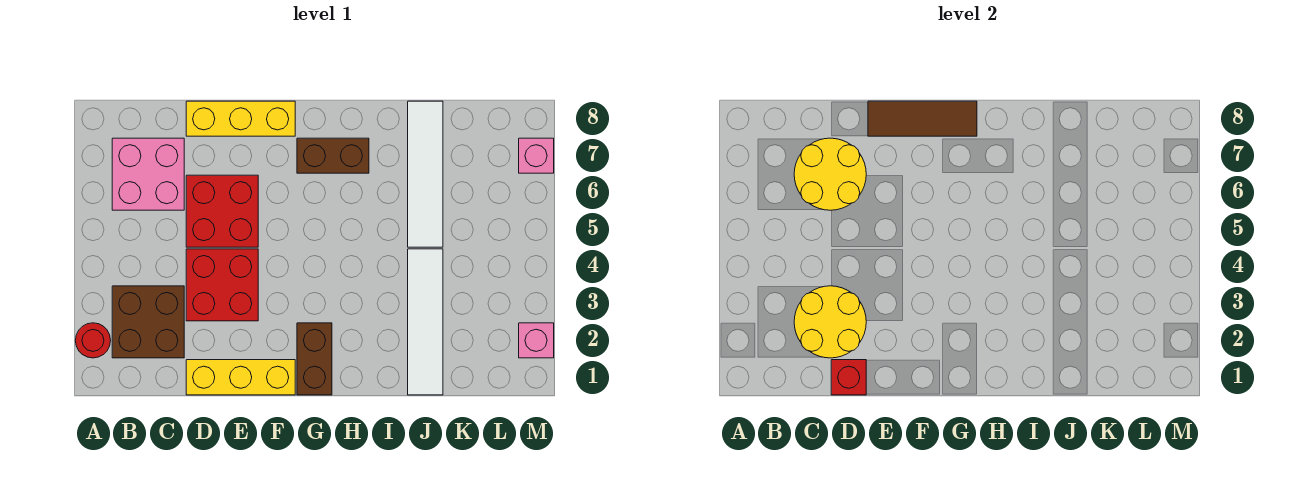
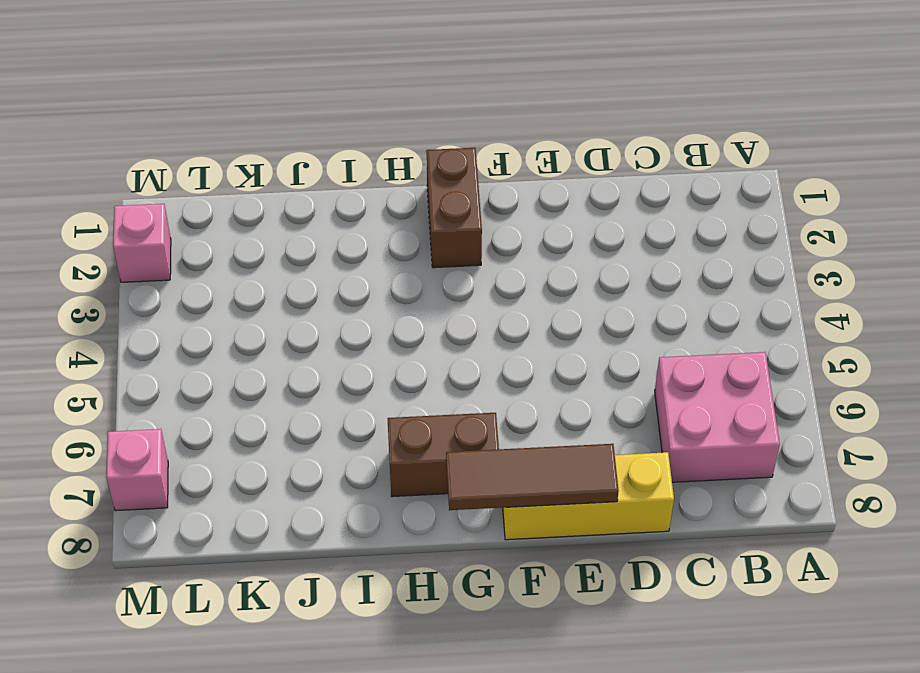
none -> red round brick A2 level 1
none -> brown brick B2:C3 level 1
none -> yellow brick D1:F1 level 1

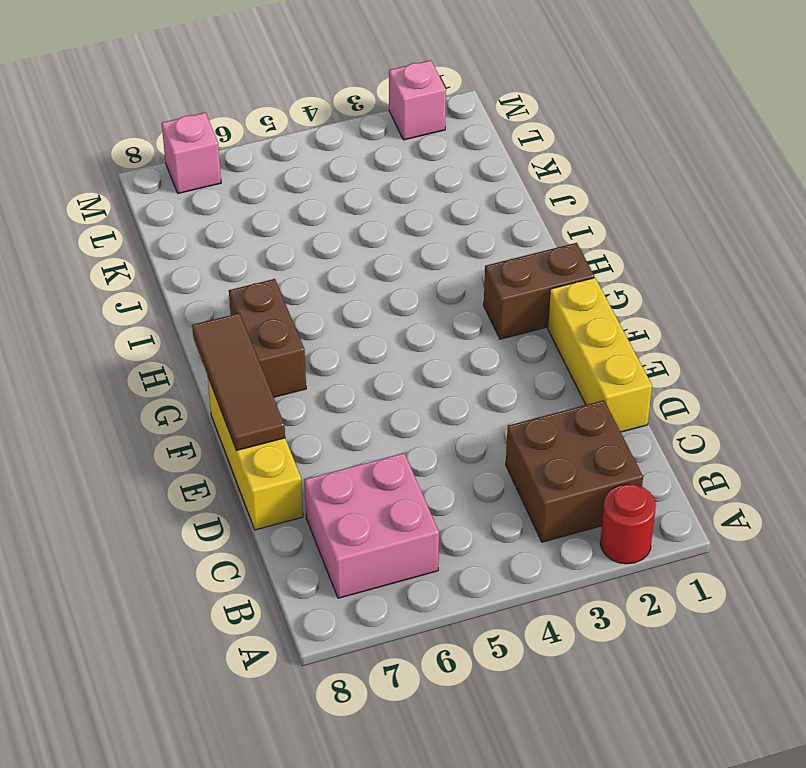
none -> red brick D3:E4 level 1
none -> red brick D5:E6 level 1
none -> white tile J1:J4 level 1

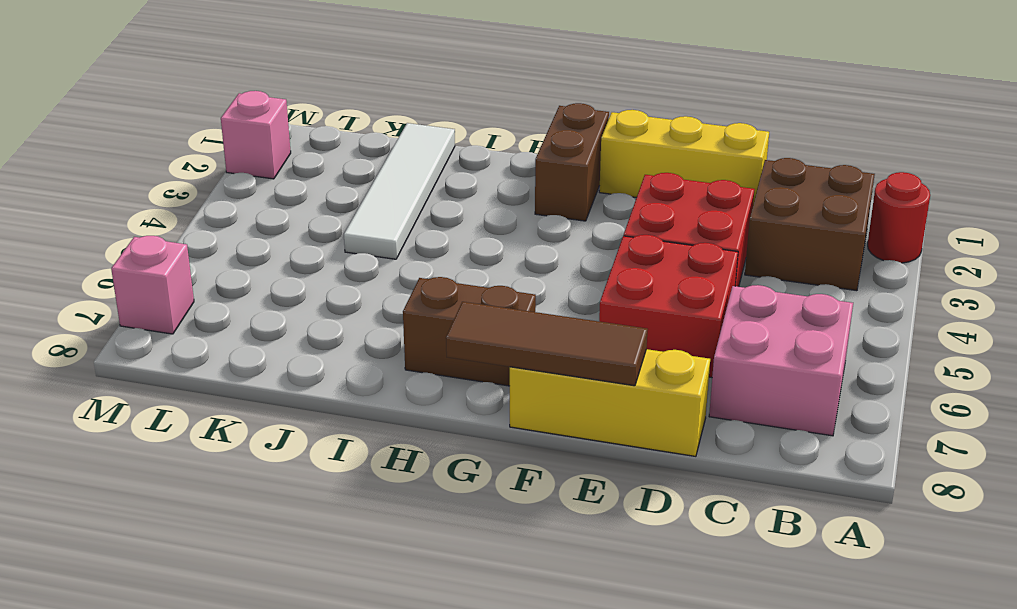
none -> white tile J5:J8 level 1
none -> yellow round brick C2:D3 level 2
none -> yellow round brick C6:D7 level 2

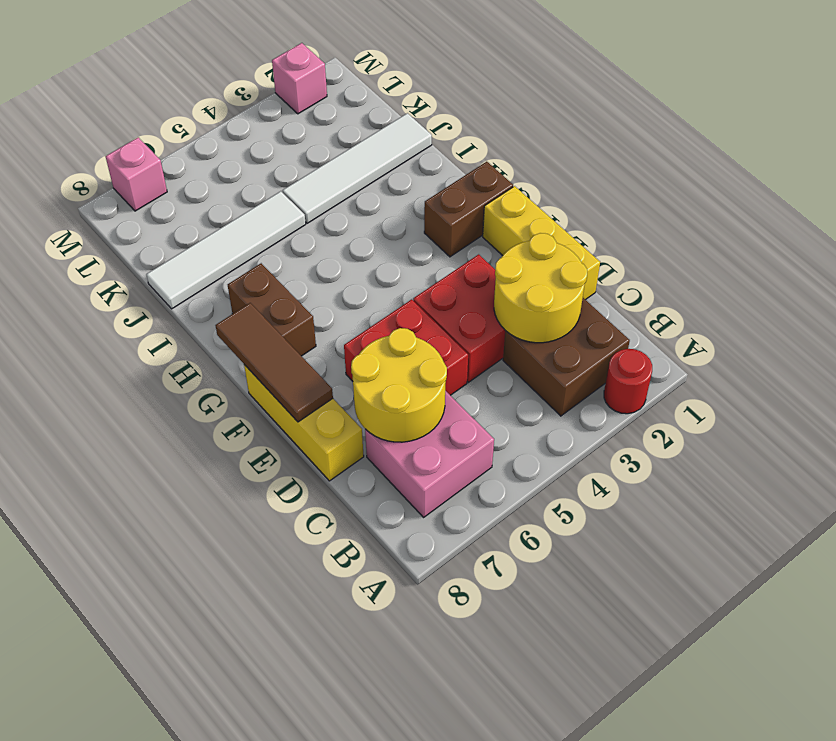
none -> red brick D1 level 2

